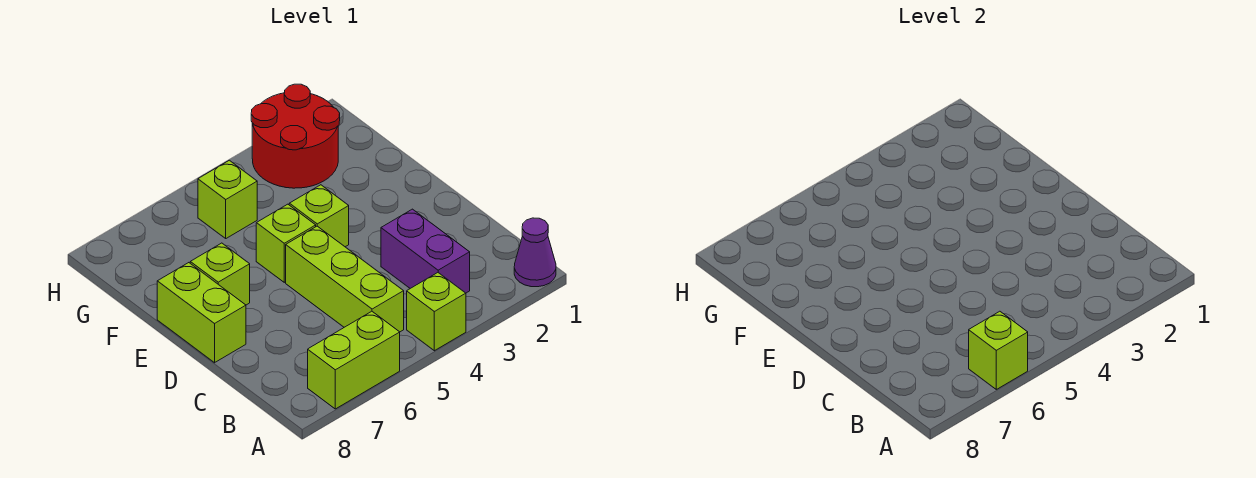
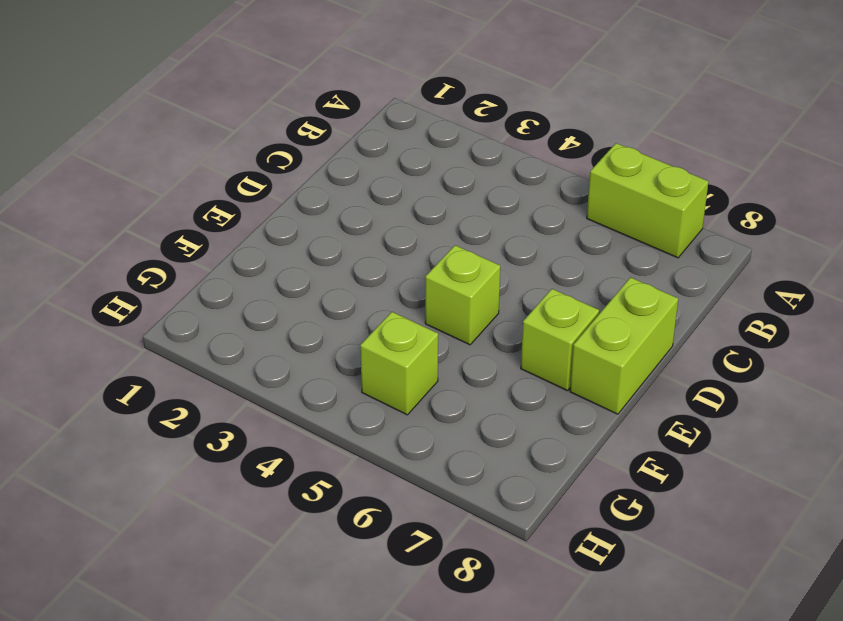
none -> purple cone A1 level 1
none -> lime brick A4 level 1
none -> purple brick B3:C3 level 1

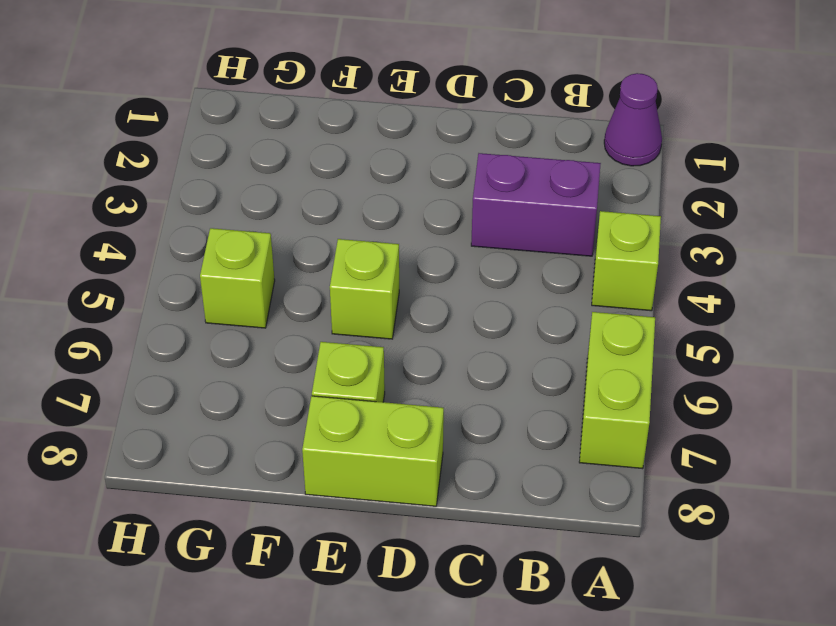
none -> lime brick B5:D5 level 1
none -> lime brick E4 level 1
none -> red round brick G2:H3 level 1

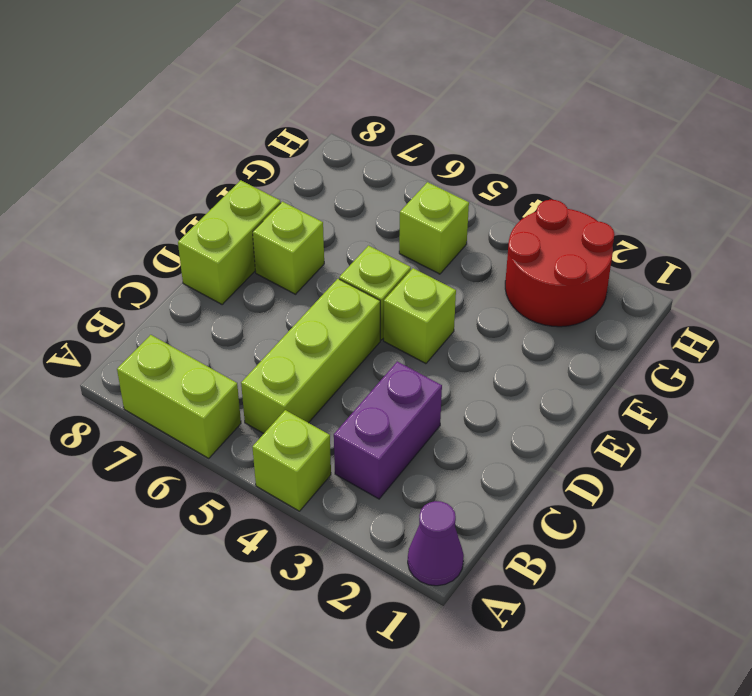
none -> lime brick A6 level 2

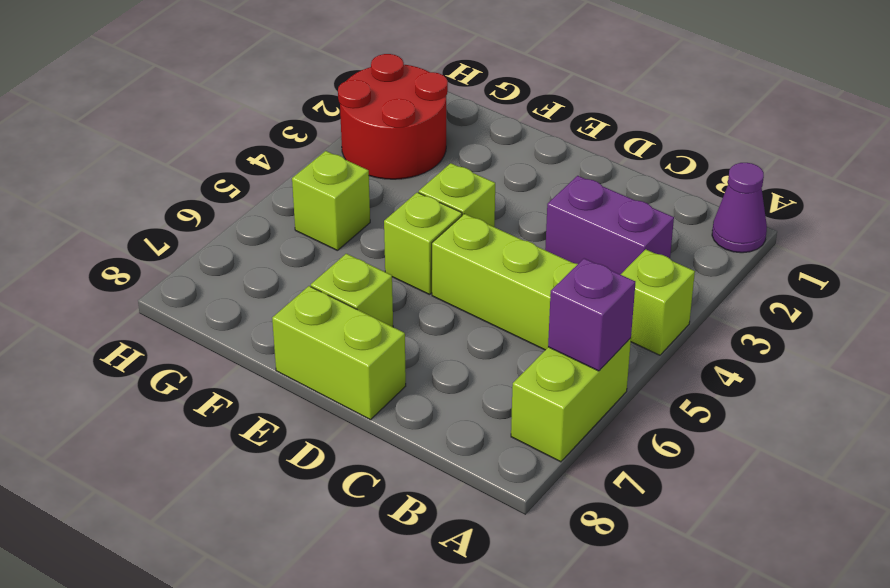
purple brick A6 level 2 -> lime brick A6 level 2

